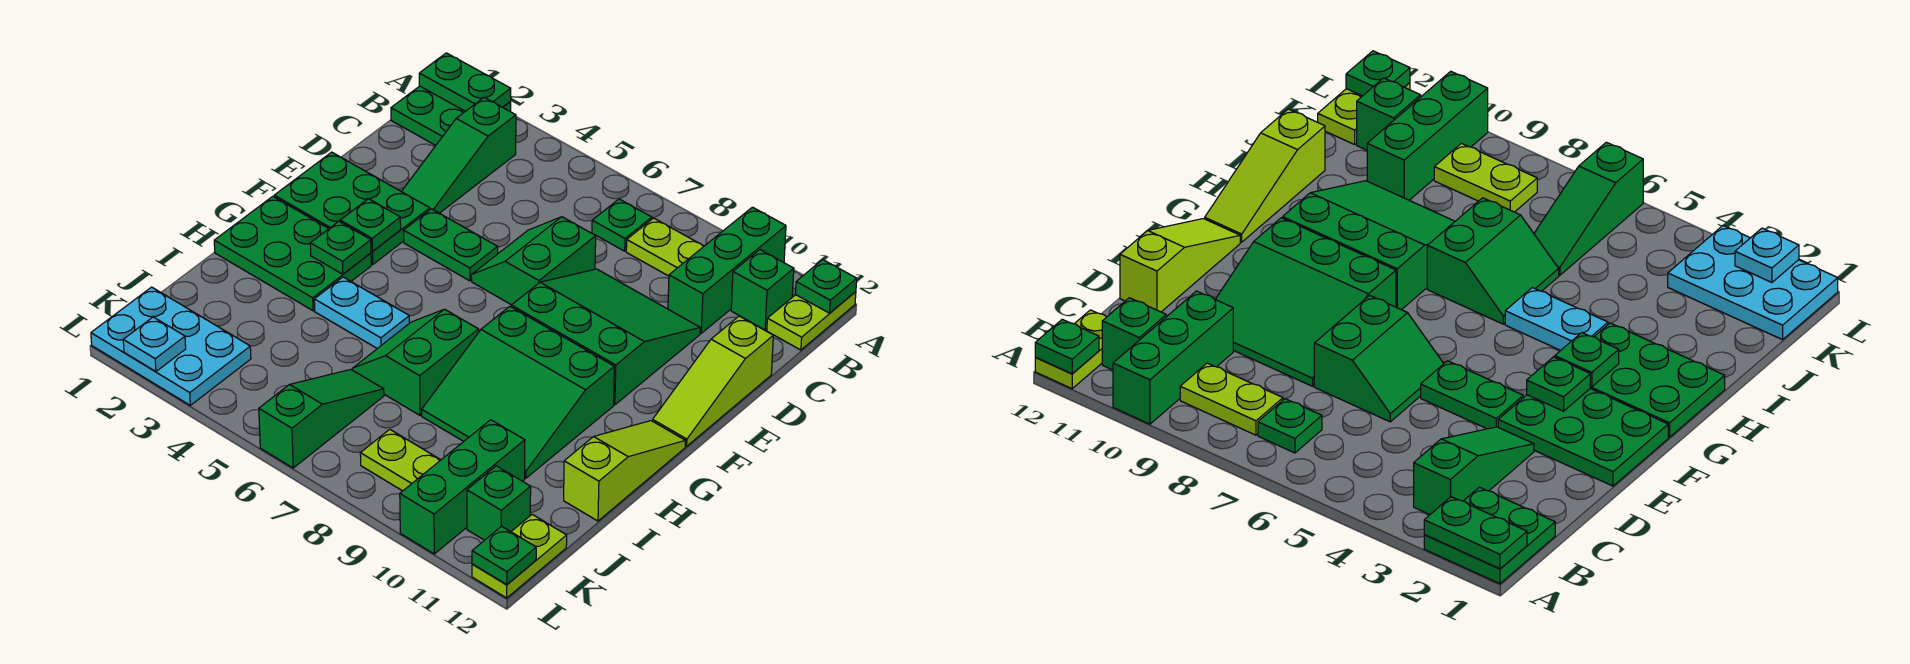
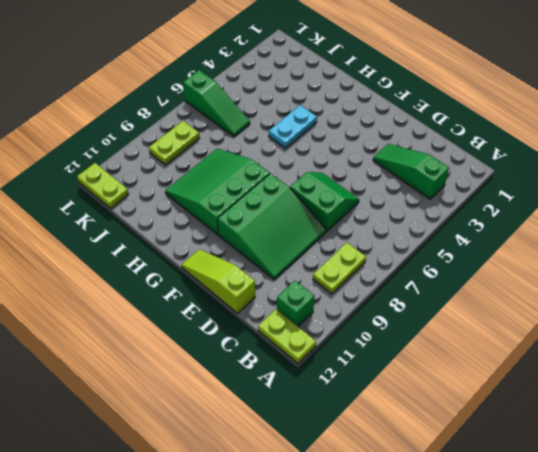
none -> green plate A1:B2 level 1
none -> green brick A10:C10 level 1
none -> green plate B7 level 1

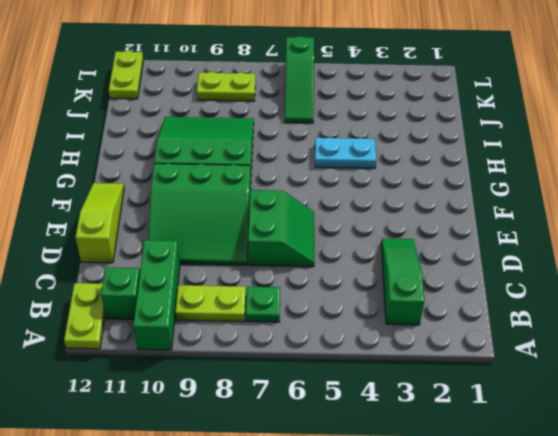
none -> green plate A1:B2 level 1
none -> green plate E1:F3 level 1
none -> green plate E4:E5 level 1

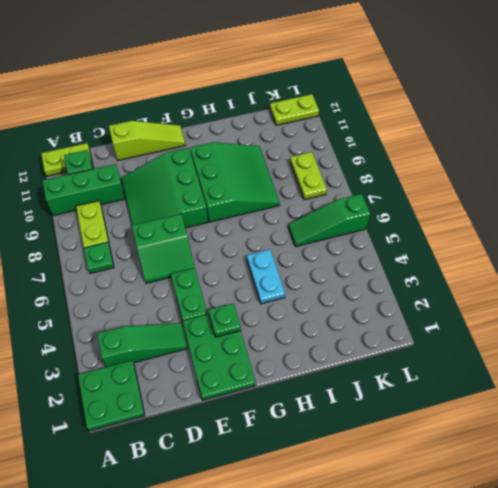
none -> green plate G1:H3 level 1
none -> lime slope G12:I12 level 1 top I
none -> green slope H6:I7 level 1 top 7

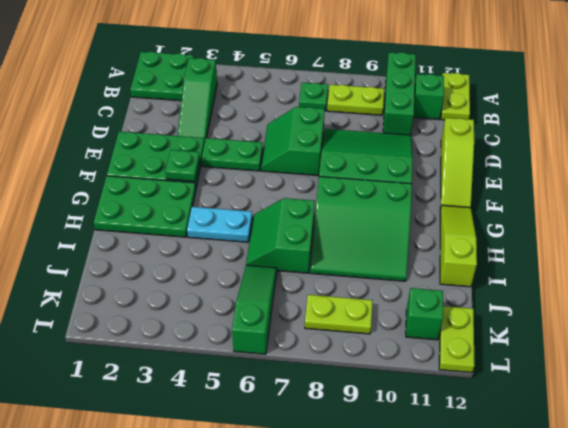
none -> green brick J10:L10 level 1
none -> cyan plate K1:L3 level 1
none -> green plate A1:A2 level 2

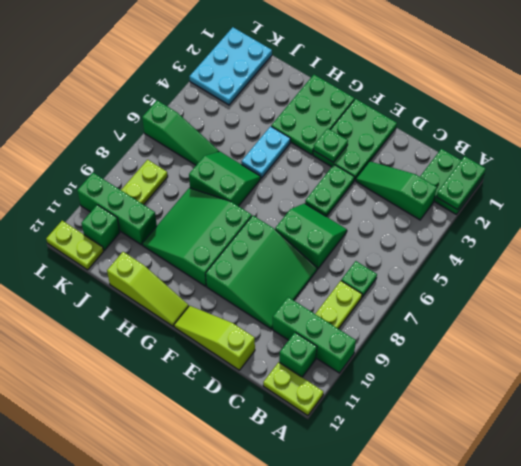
none -> green plate A12 level 2
none -> green plate G3 level 2
none -> cyan plate L2 level 2

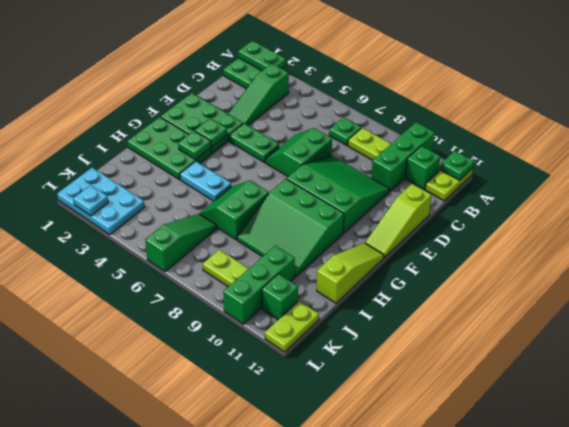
none -> green plate L12 level 2

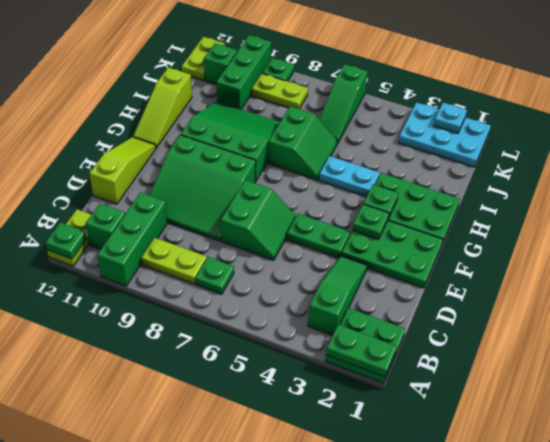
green plate L9 level 1 -> green plate L12 level 2

